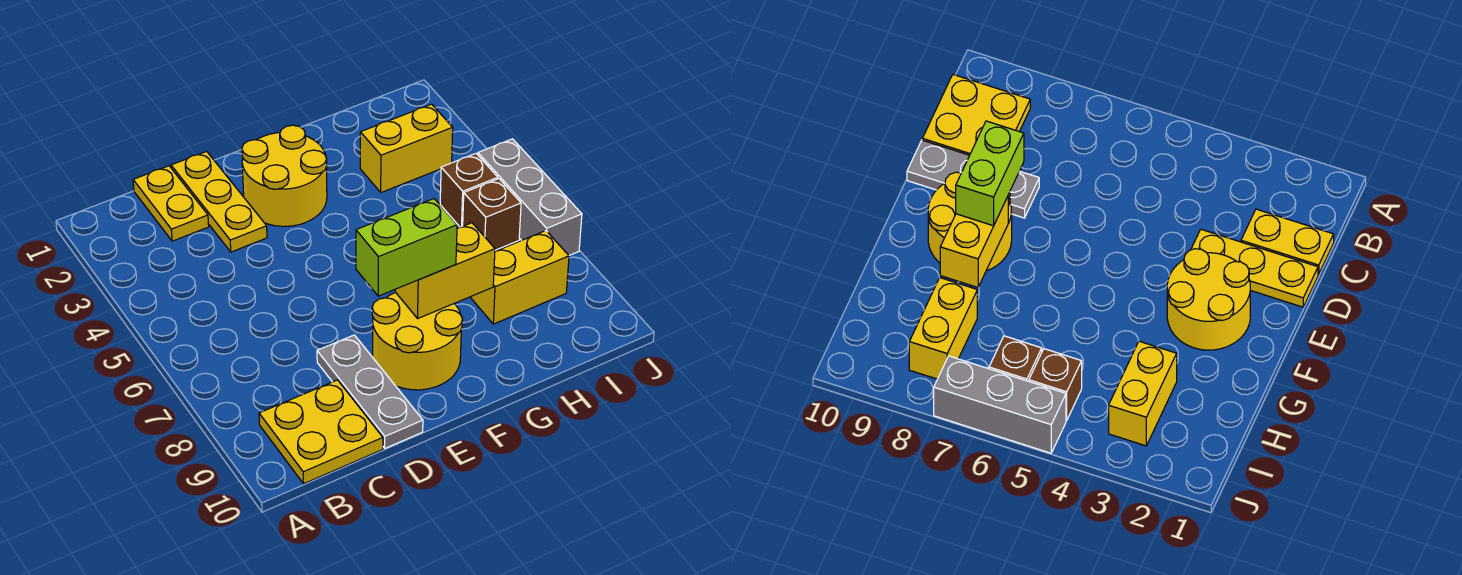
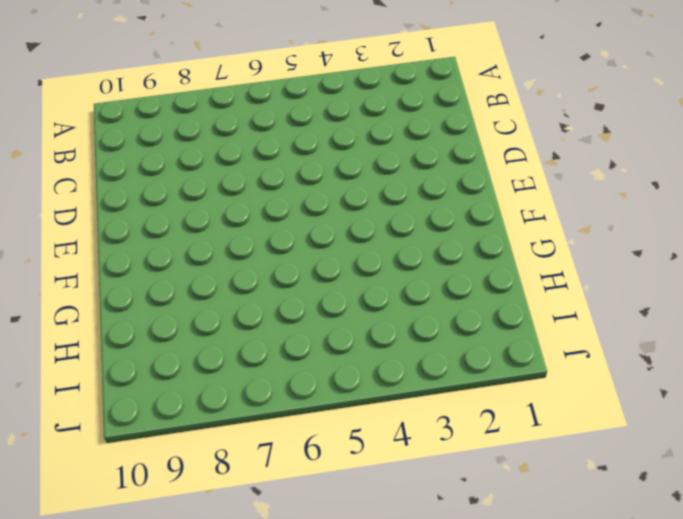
none -> yellow plate B9:C10 level 1
none -> yellow plate C1:C2 level 1
none -> yellow plate D1:D3 level 1

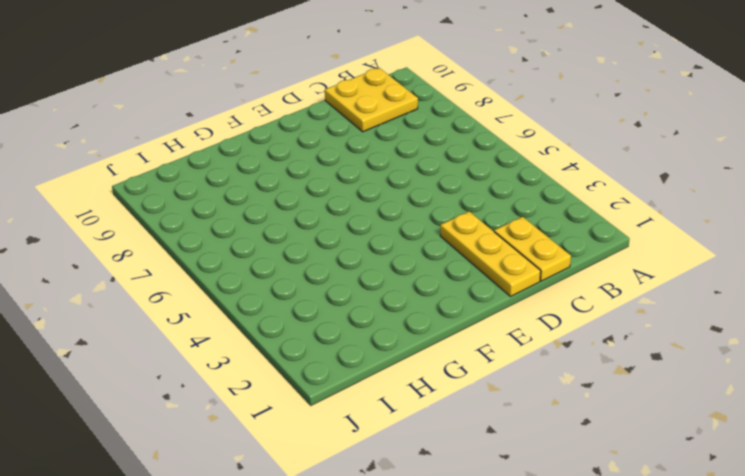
none -> grey plate D8:D10 level 1
none -> yellow round brick E2:F3 level 1
none -> yellow round brick E8:F9 level 1

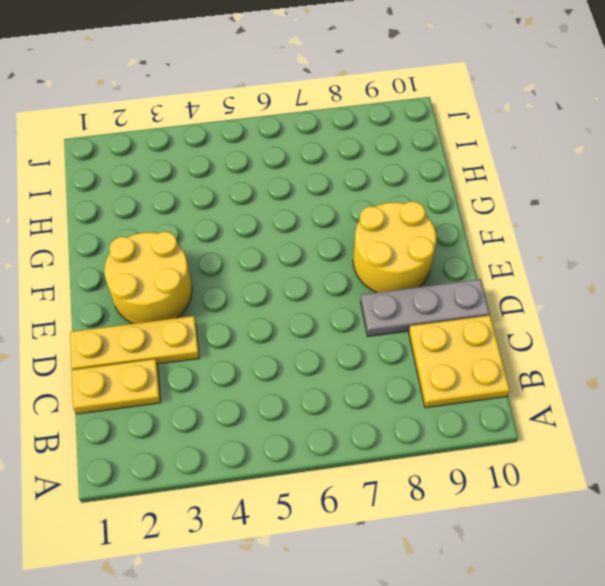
none -> yellow brick H3:I3 level 1
none -> yellow brick H8:I8 level 1
none -> brown brick I5 level 1

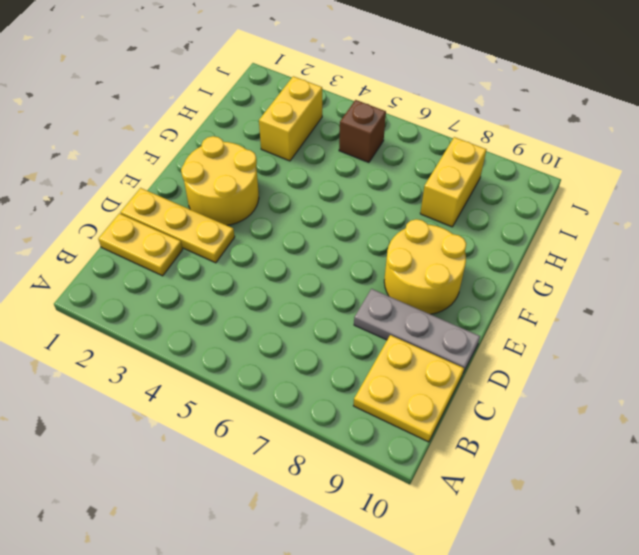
none -> brown brick I6 level 1
none -> grey brick J5:J7 level 1
none -> yellow brick F8:G8 level 2

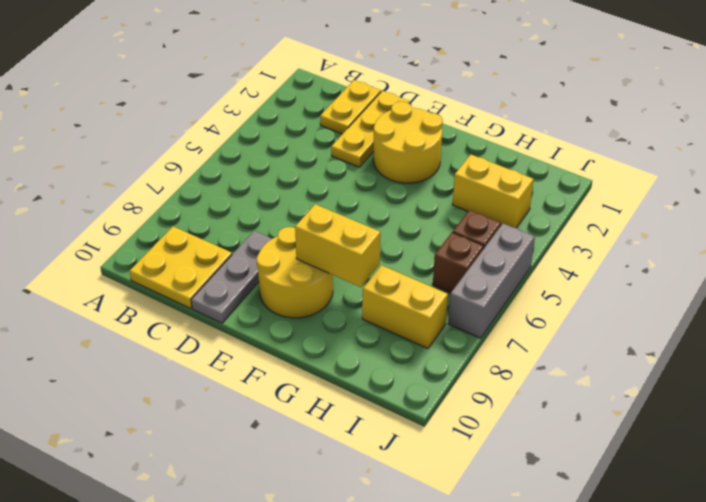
none -> lime brick E8:F8 level 3

